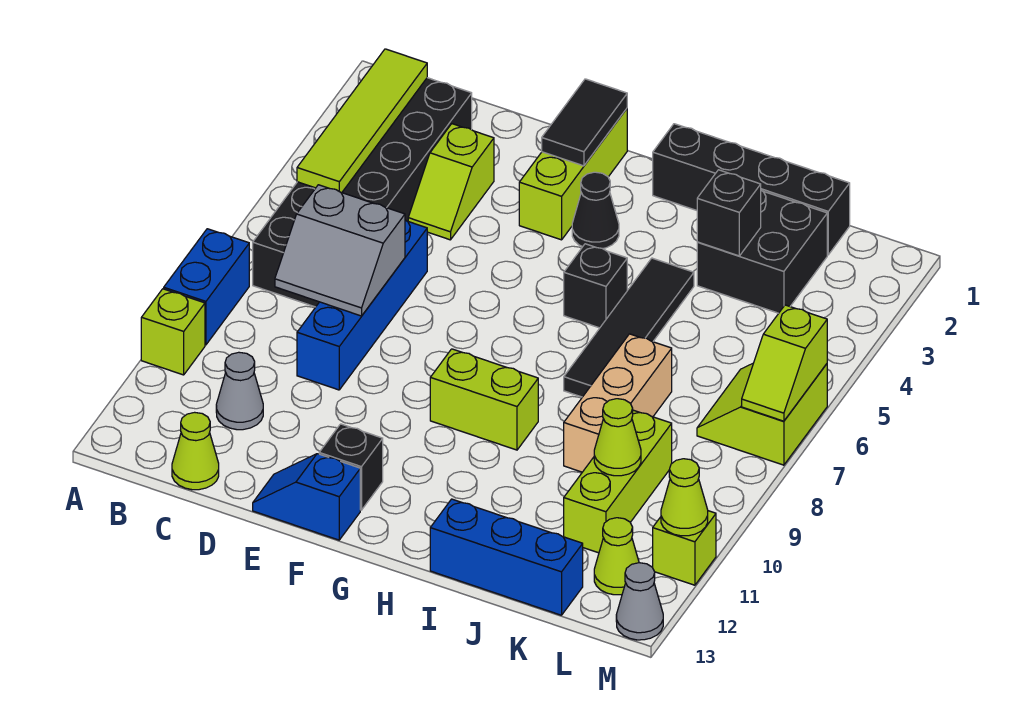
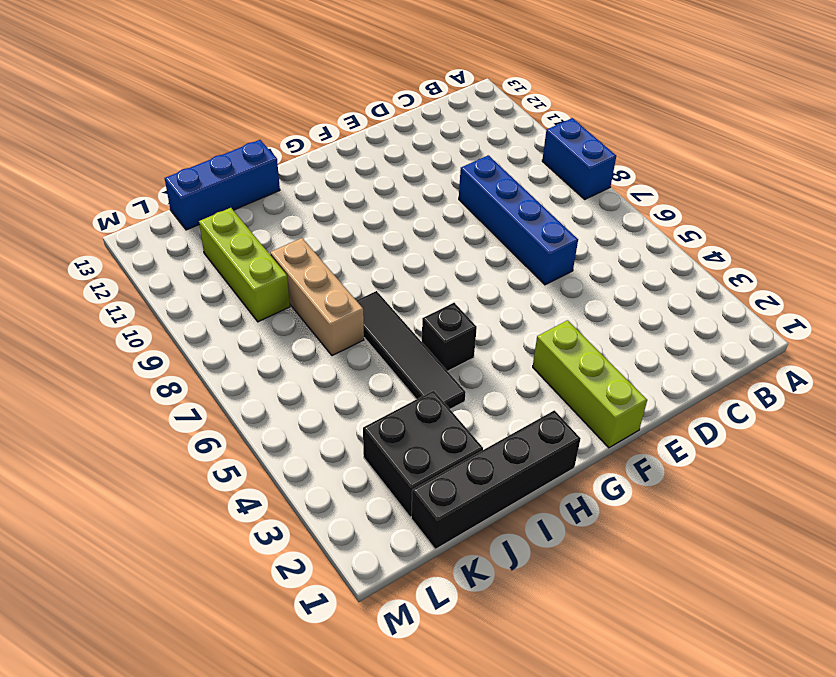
none -> lime brick A10 level 1
none -> black brick B2:C7 level 1
none -> grey cone C11 level 1
none -> lime cone C13 level 1

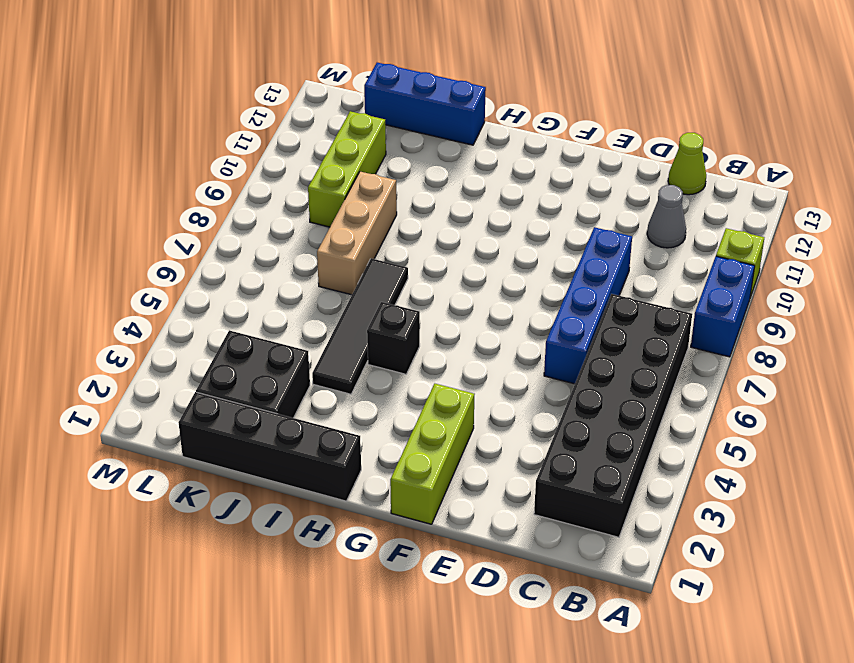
none -> lime slope D3:D4 level 1 top 3
none -> blue slope E13:F13 level 1 top F
none -> black brick F12 level 1
none -> black cone G3 level 1

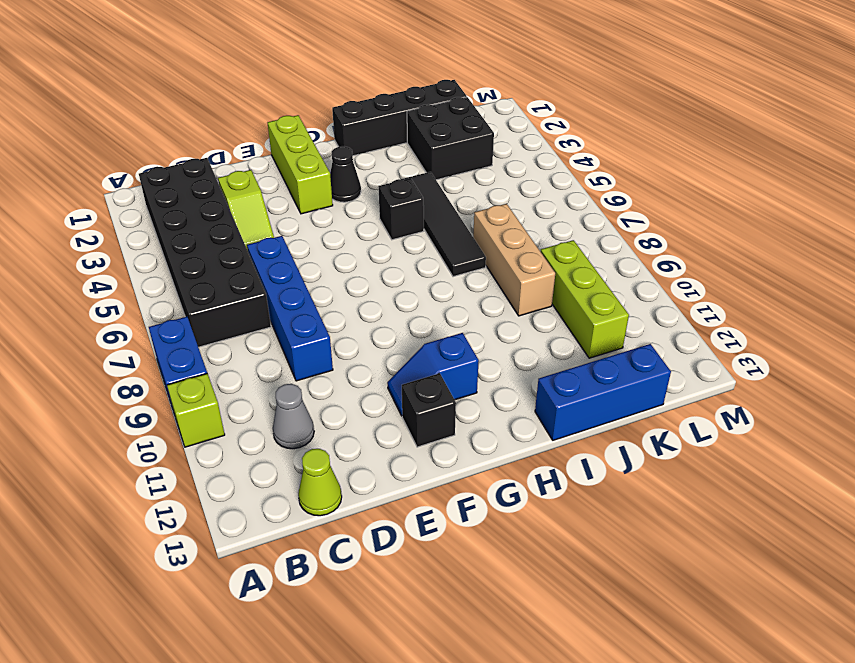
blue slope F11:G11 level 1 top G -> blue slope E13:F13 level 1 top F
none -> lime brick G9:H9 level 1
none -> lime slope L6:M7 level 1 top M
none -> lime cone L12 level 1
none -> lime brick M11 level 1

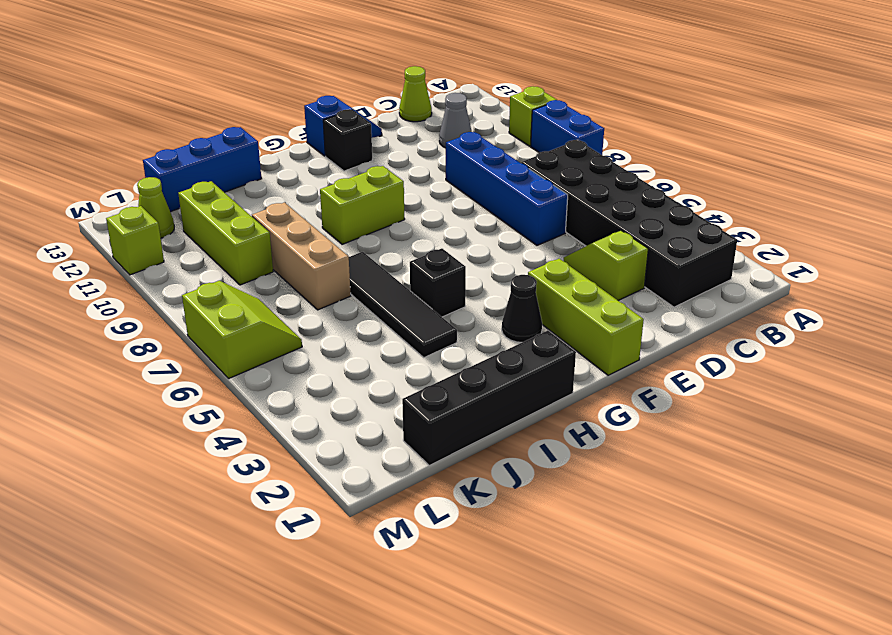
none -> black brick J2:K3 level 1
none -> grey cone M13 level 1
none -> lime tile B2:B5 level 2
none -> grey slope C7:D8 level 2 top 7

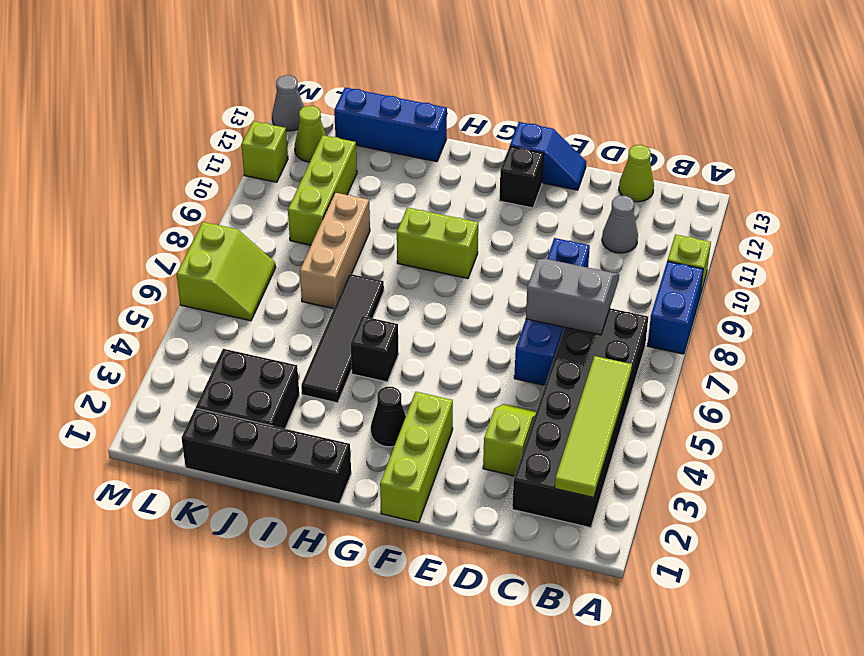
none -> black tile F1:F2 level 2
none -> black brick J3 level 2
none -> lime cone K10 level 2
none -> lime slope M6:M7 level 2 top 6

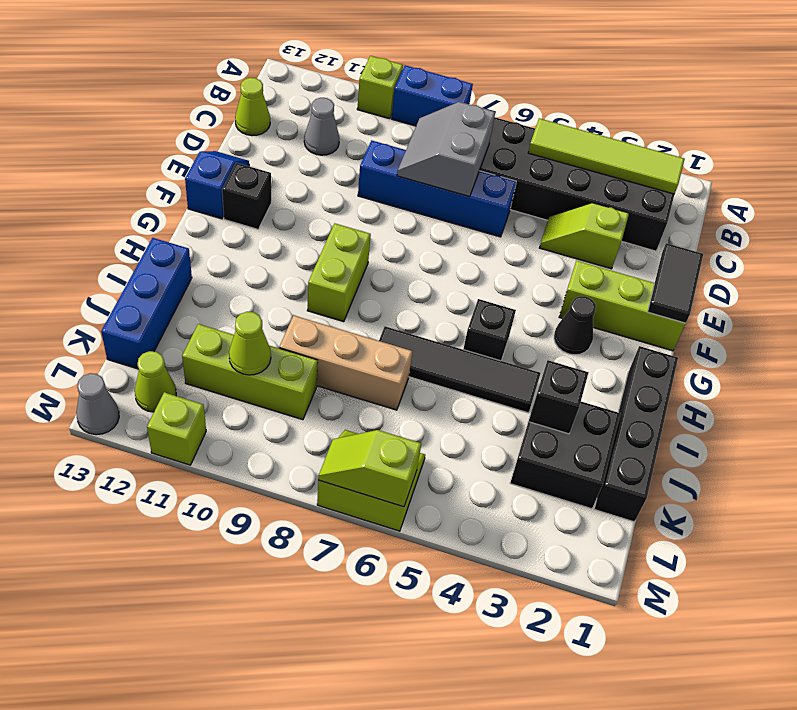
black tile E1:F1 level 2 -> black tile F1:F2 level 2
none -> lime cone M11 level 2

